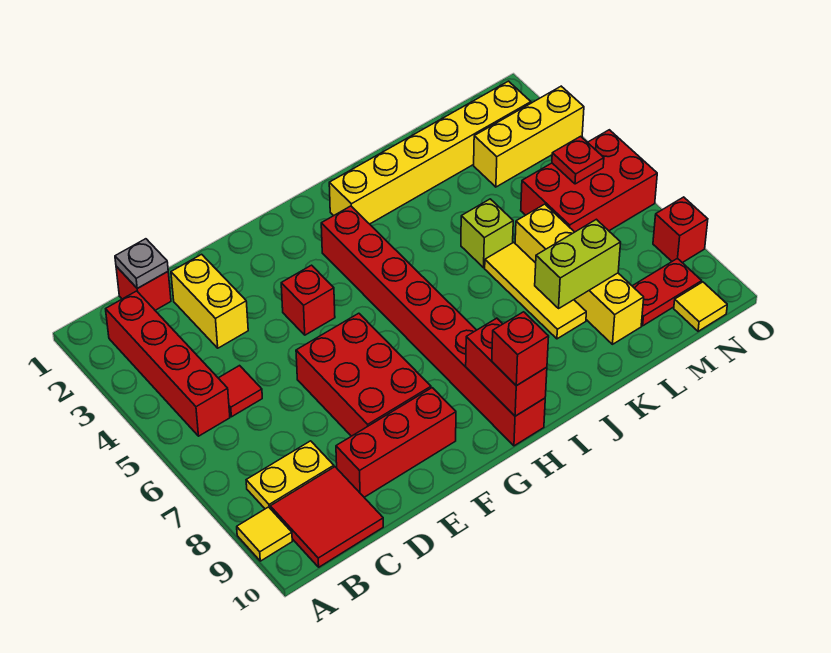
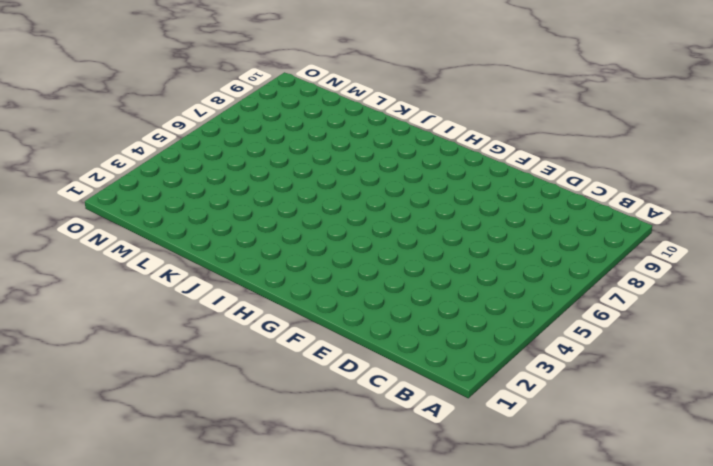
none -> yellow tile A9 level 1
none -> red brick B2:B5 level 1
none -> yellow plate B8:C8 level 1

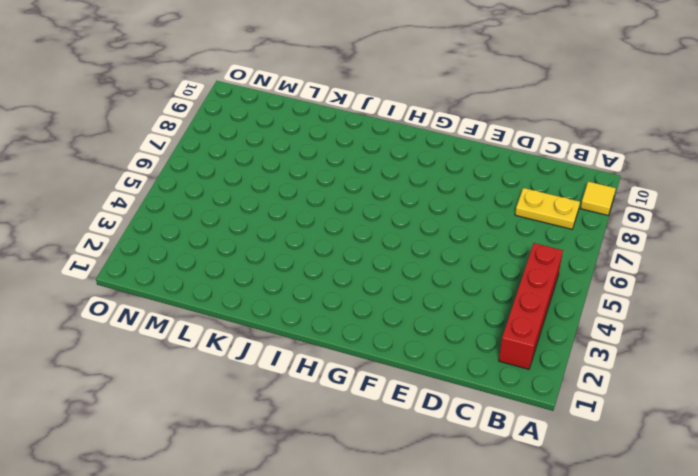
none -> red tile B9:C10 level 1
none -> red brick C1 level 1
none -> red tile C5 level 1

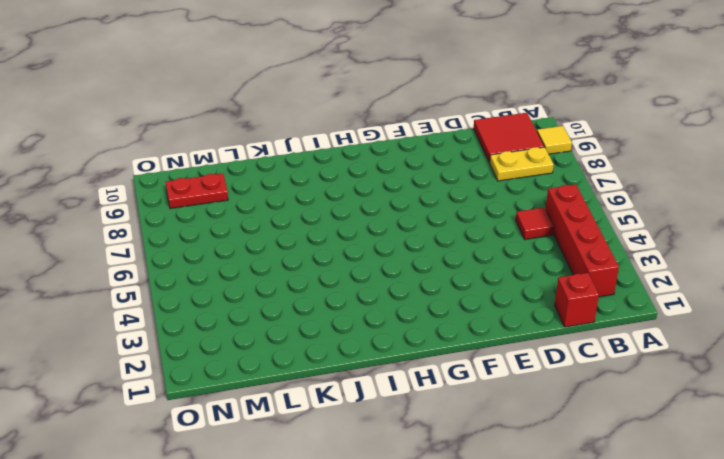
none -> yellow brick D2:D3 level 1
none -> red brick D9:F9 level 1
none -> red brick E6:F8 level 1

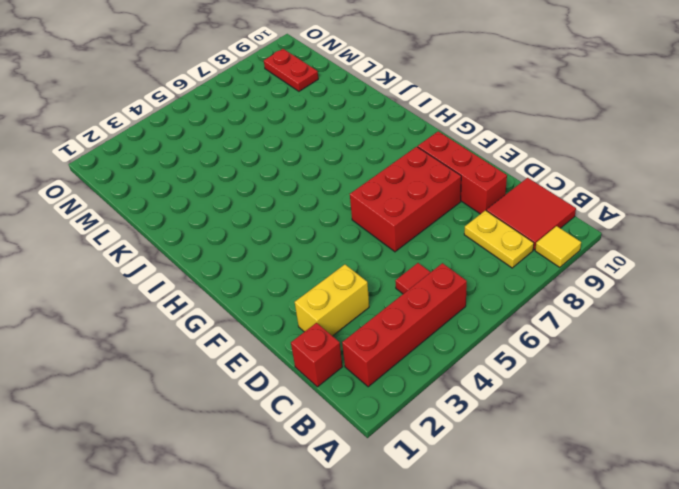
none -> red brick F4 level 1
none -> red brick H3:H10 level 1
none -> yellow brick I2:N2 level 1

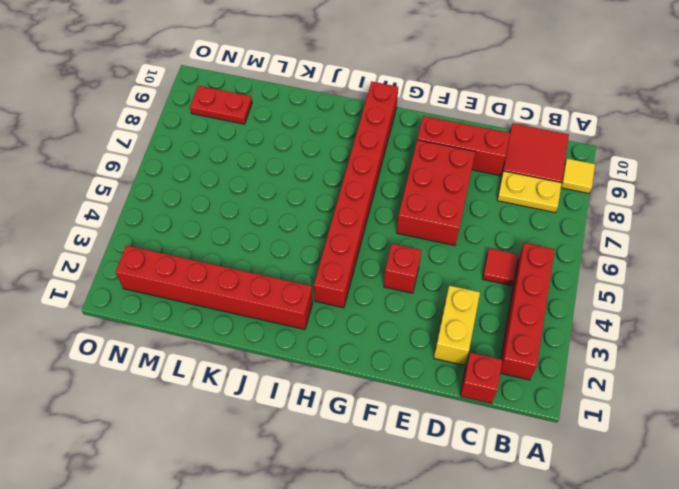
red brick I2:N2 level 1 -> yellow brick I2:N2 level 1
none -> lime brick K5 level 1
none -> yellow tile K6:K8 level 1
none -> yellow brick L6:L9 level 1

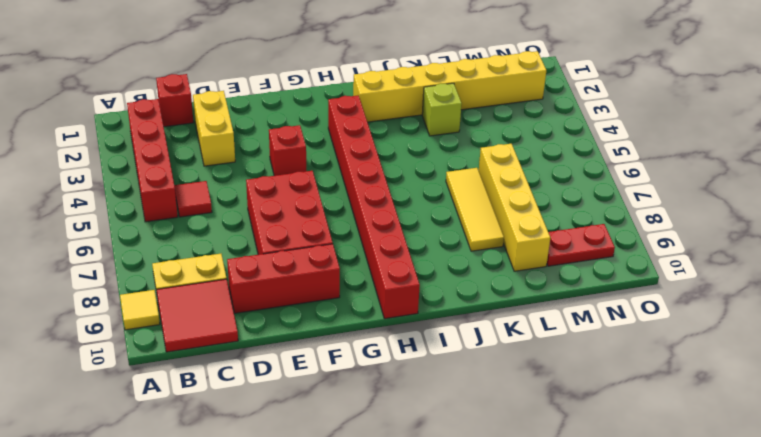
lime brick K3 level 1 -> lime brick K5 level 1
none -> yellow brick M3:O3 level 1
none -> red brick M5:O6 level 1
none -> yellow tile N10 level 1

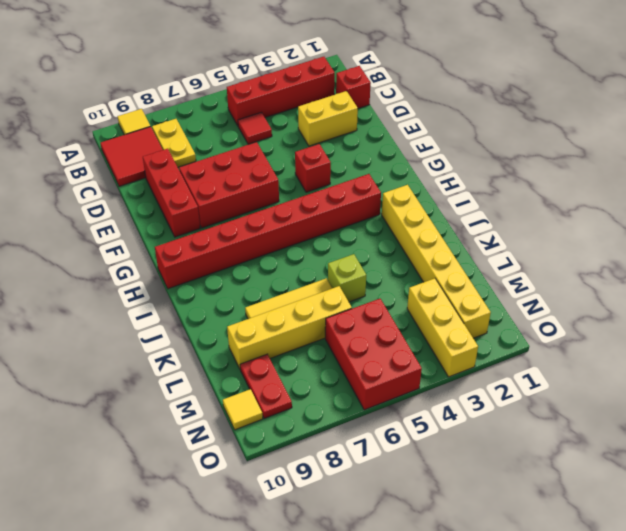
none -> red brick O8 level 1
none -> grey plate C1 level 2
none -> red brick H9:H10 level 2

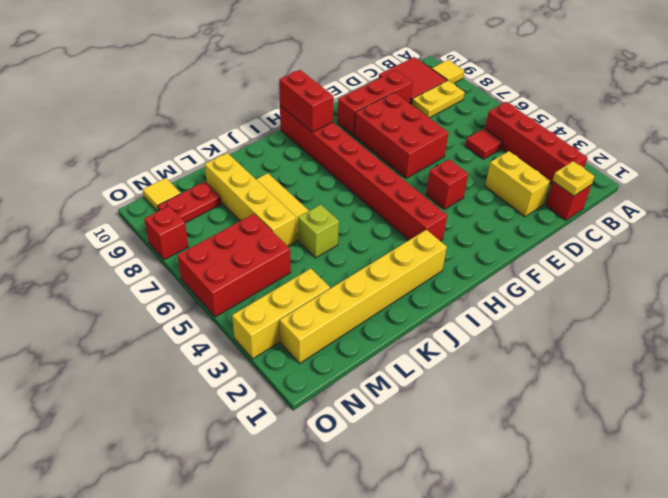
yellow plate C1 level 2 -> grey plate C1 level 2
none -> lime brick K8:L8 level 2
none -> red plate N5 level 2
none -> red brick H10 level 3

